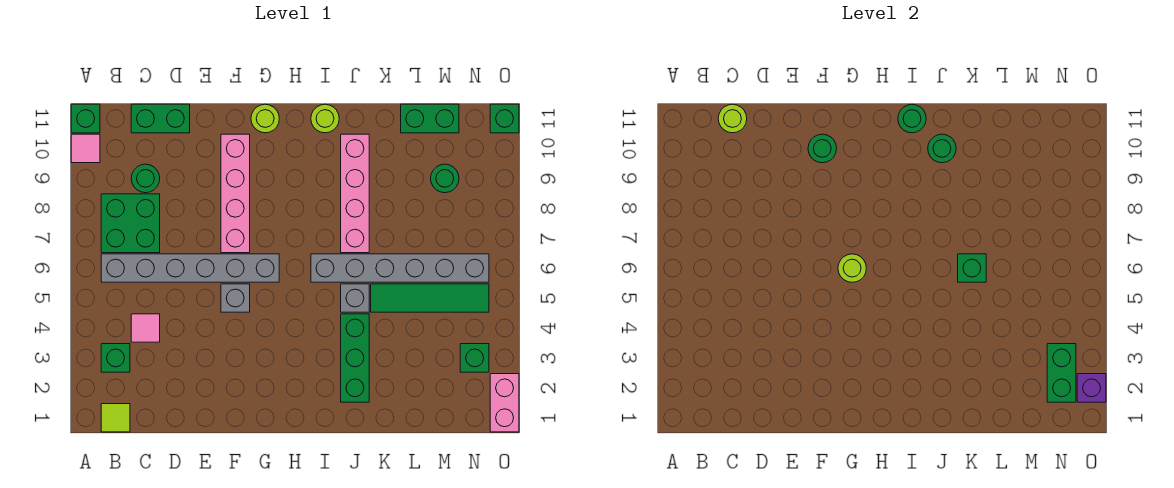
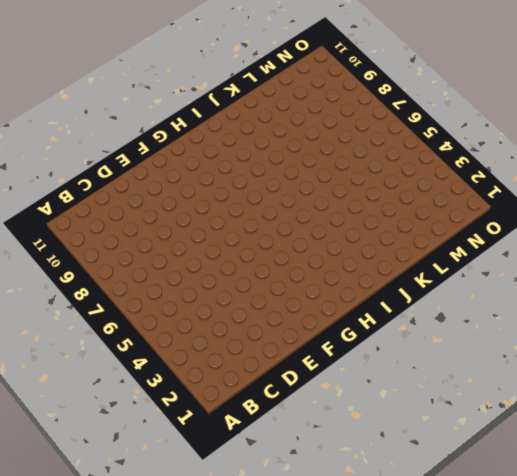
none -> pink tile A10 level 1
none -> green brick A11 level 1
none -> lime tile B1 level 1
none -> green brick B3 level 1

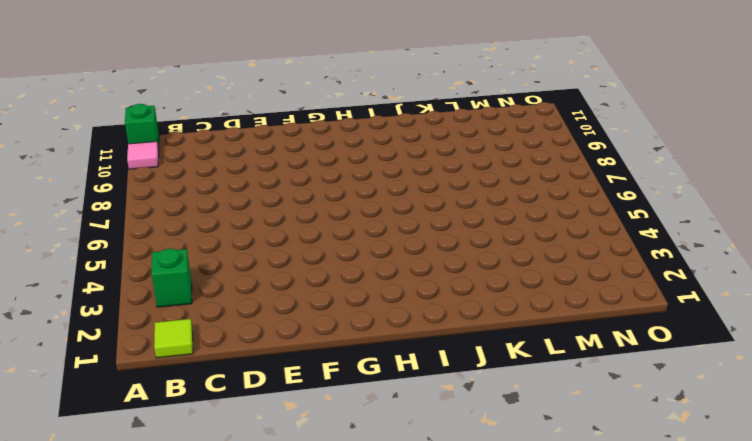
none -> grey brick B6:G6 level 1
none -> green brick B7:C8 level 1
none -> pink tile C4 level 1
none -> green round brick C9 level 1

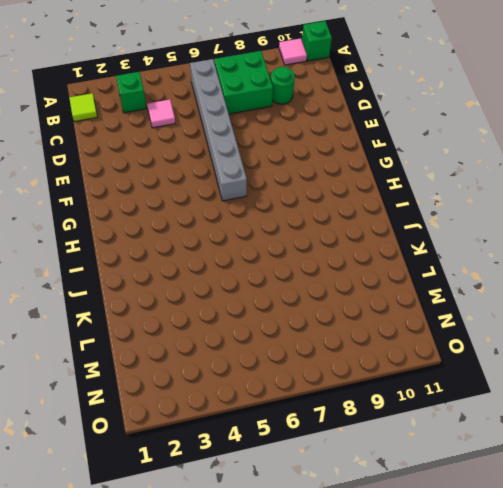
none -> green brick C11:D11 level 1
none -> grey brick F5 level 1
none -> pink brick F7:F10 level 1
none -> lime round brick G11 level 1

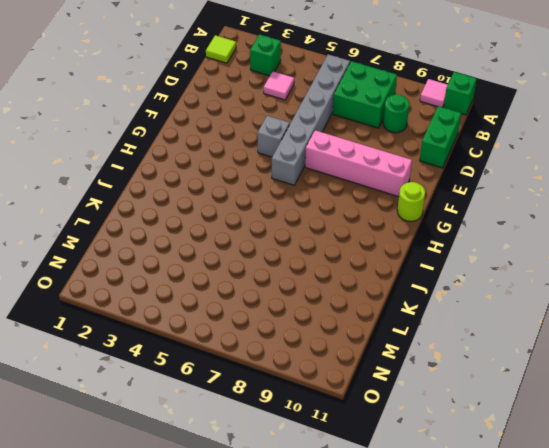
none -> grey brick I6:N6 level 1
none -> lime round brick I11 level 1
none -> green brick J2:J4 level 1
none -> grey brick J5 level 1

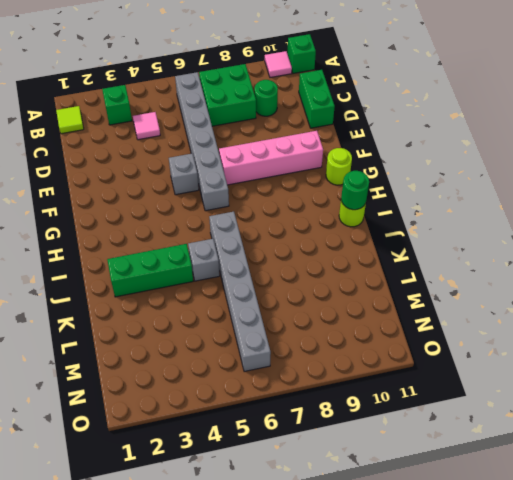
none -> pink brick J7:J10 level 1
none -> green tile K5:N5 level 1
none -> green brick L11:M11 level 1
none -> green round brick M9 level 1

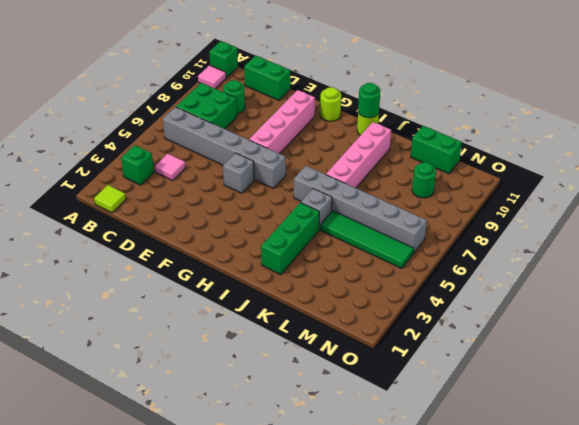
none -> green brick N3 level 1
none -> pink brick O1:O2 level 1
none -> green brick O11 level 1
none -> lime round brick C11 level 2

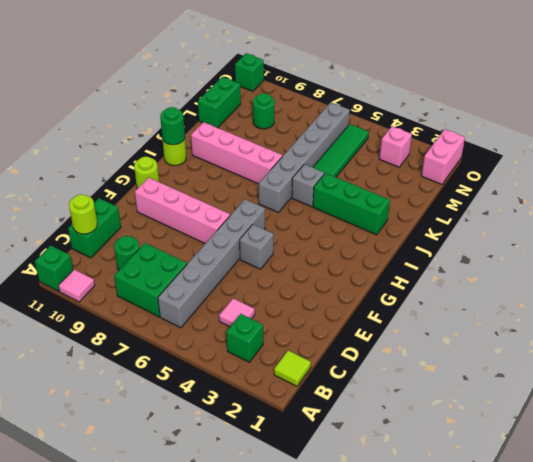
pink brick N1:O1 level 1 -> pink brick O1:O2 level 1
pink brick N3 level 1 -> green brick N3 level 1
none -> green round brick F10 level 2
none -> lime round brick G6 level 2
none -> green round brick J10 level 2
none -> green brick K6 level 2

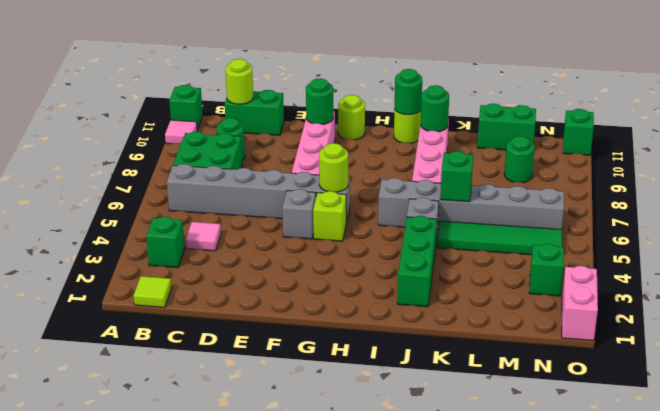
lime brick G5 level 1 -> none
none -> green brick N2:N3 level 2
none -> purple brick O2 level 2

